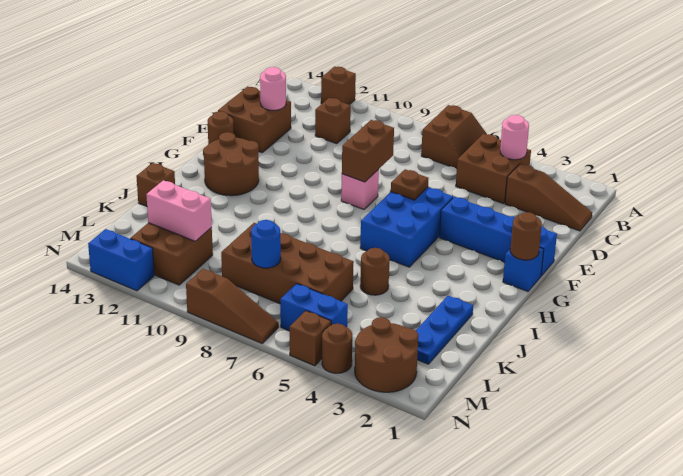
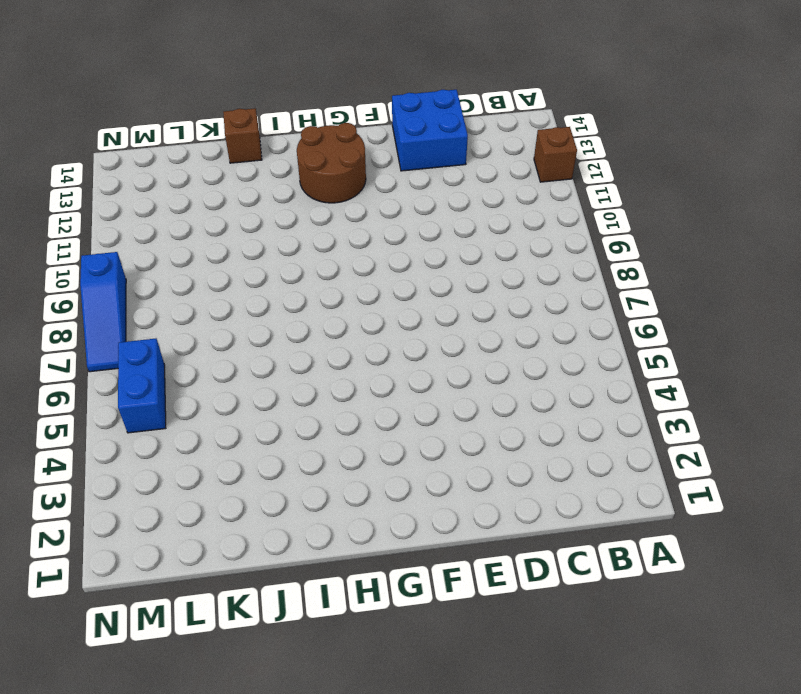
blue brick D13:E14 level 1 -> brown brick D13:E14 level 1
blue slope N7:N9 level 1 top 9 -> brown slope N7:N9 level 1 top 9
none -> brown slope A6:B7 level 1 top 7
none -> brown brick B4:C5 level 1
none -> brown slope C1:C3 level 1 top 3
none -> brown brick C11 level 1

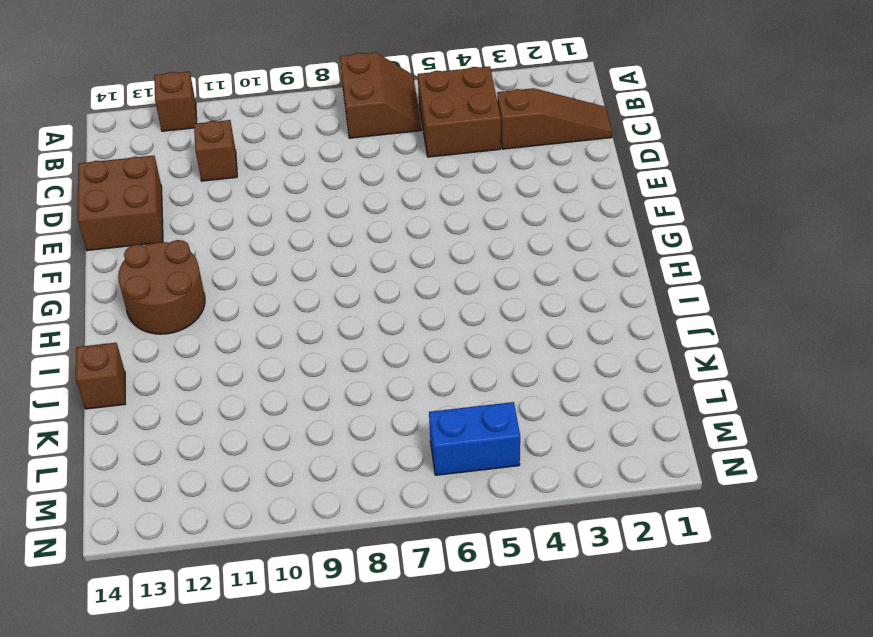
none -> blue brick F1:F4 level 1
none -> blue brick F5:H6 level 1
none -> pink brick F8 level 1
none -> brown round brick F14 level 1

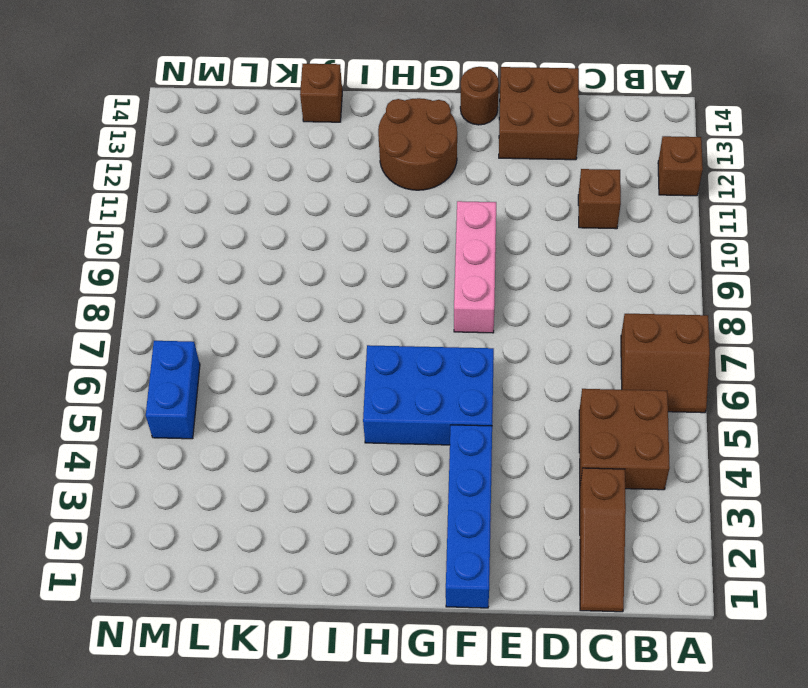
pink brick F8:F10 level 1 -> pink brick F8 level 1
none -> blue brick G1 level 1
none -> blue plate J2:L2 level 1
none -> brown round brick J5 level 1
none -> brown brick K6:L9 level 1

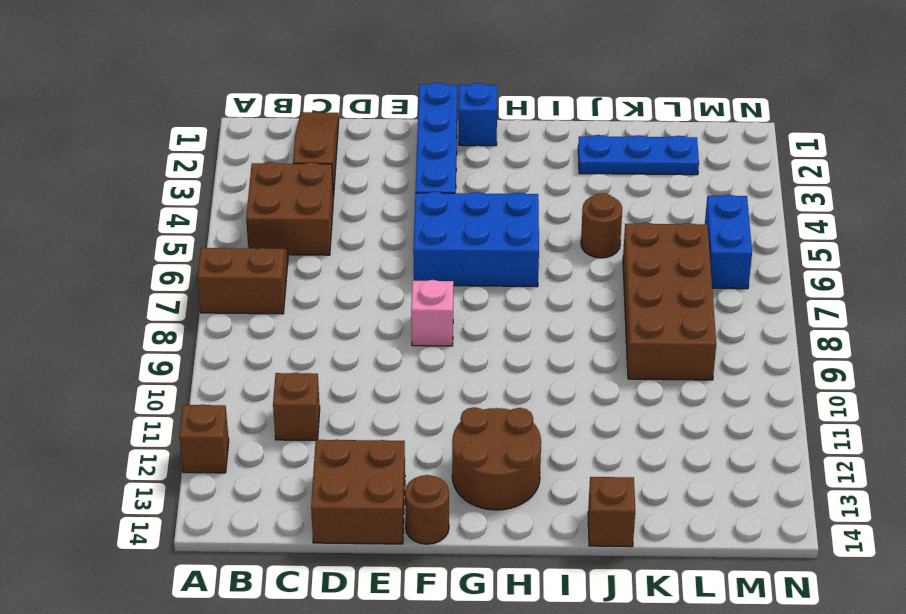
none -> brown brick L11:M12 level 1
none -> brown round brick M2:N3 level 1
none -> brown round brick N4 level 1
none -> brown brick N5 level 1

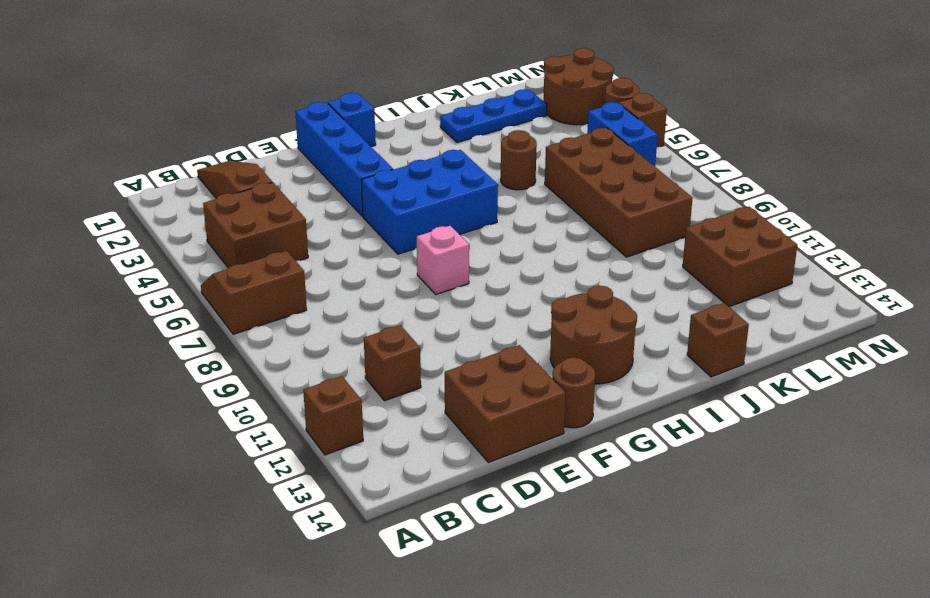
none -> brown slope N7:N9 level 1 top 9
none -> blue brick N12:N13 level 1
none -> pink round brick B4 level 2
none -> pink round brick D13 level 2

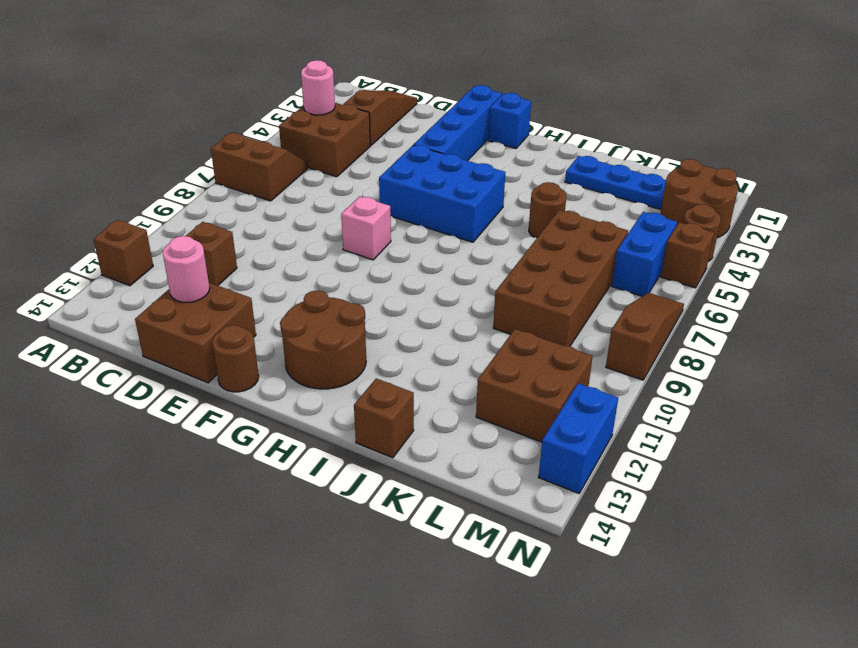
none -> brown brick E8:F8 level 2
none -> brown plate F6 level 2
none -> brown round brick G1 level 2
none -> blue round brick L8 level 2

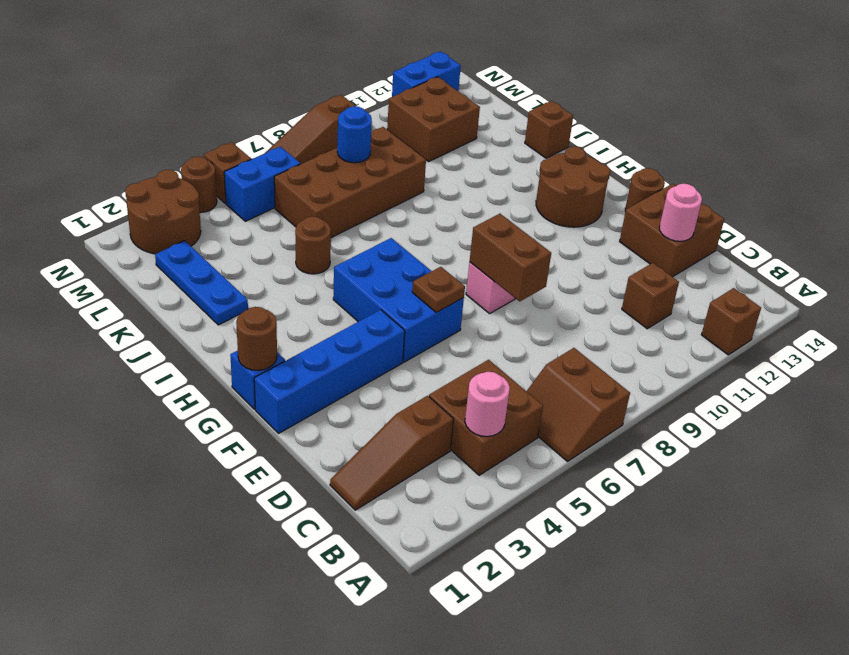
none -> pink brick L11:L12 level 2

